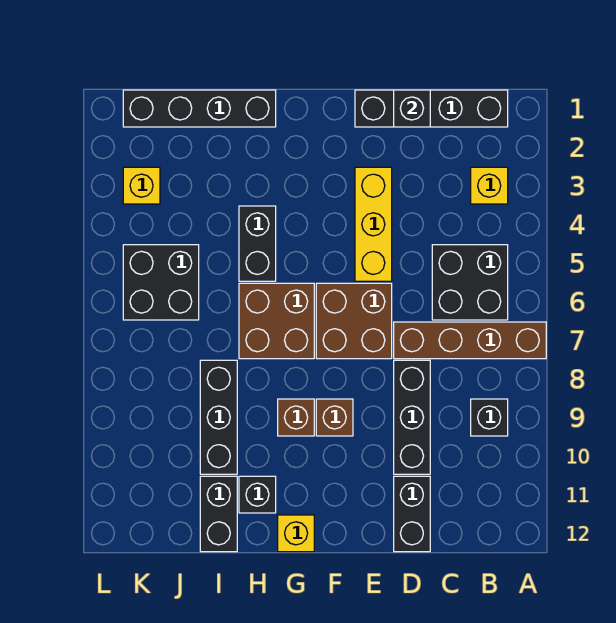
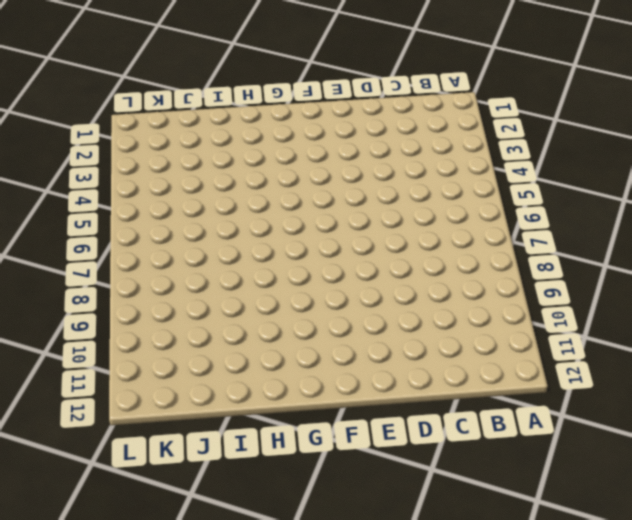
none -> brown brick A7:D7 level 1
none -> black brick B1:E1 level 1
none -> yellow brick B3 level 1

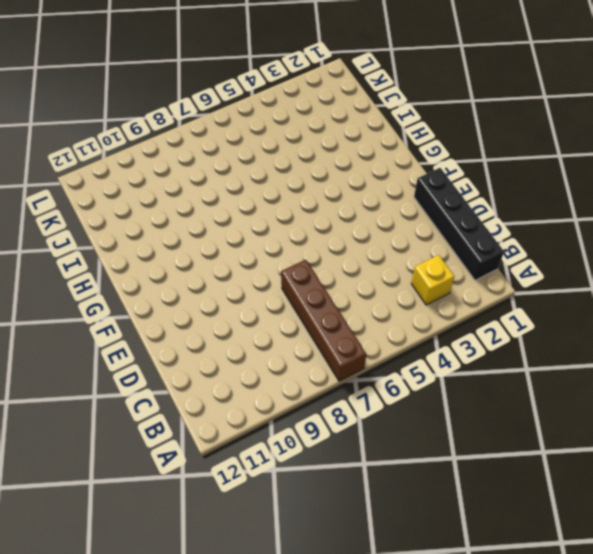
none -> black brick B5:C6 level 1
none -> black brick B9 level 1
none -> black brick D8:D10 level 1

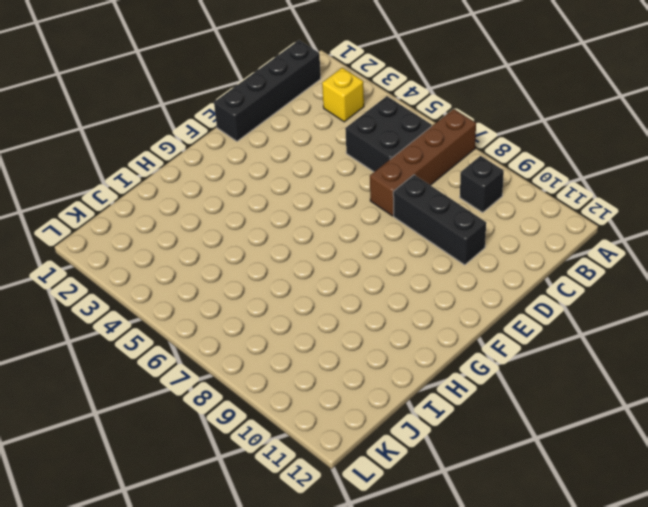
none -> black brick D11:D12 level 1
none -> yellow brick E3:E5 level 1
none -> brown brick E6:F7 level 1

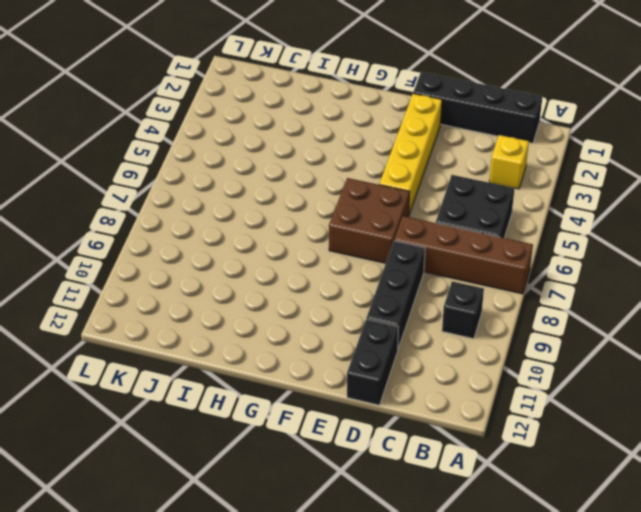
yellow brick E2:E5 level 1 -> yellow brick E3:E5 level 1
none -> brown brick F9 level 1
none -> brown brick G6:H7 level 1
none -> brown brick G9 level 1

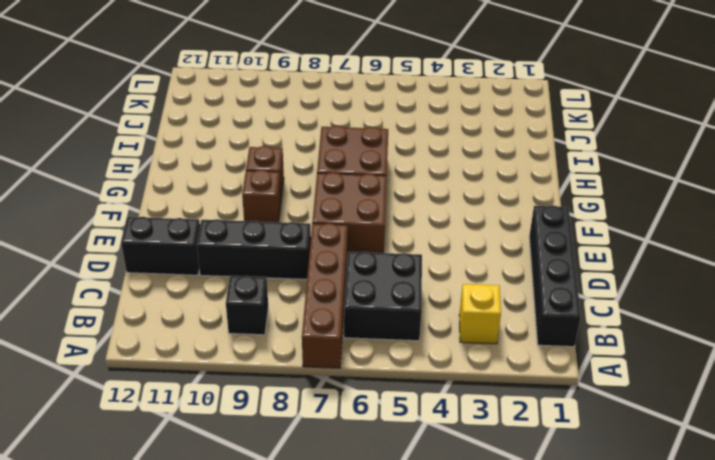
none -> yellow brick E3:E5 level 1
none -> yellow brick G12 level 1
none -> black brick H1:K1 level 1

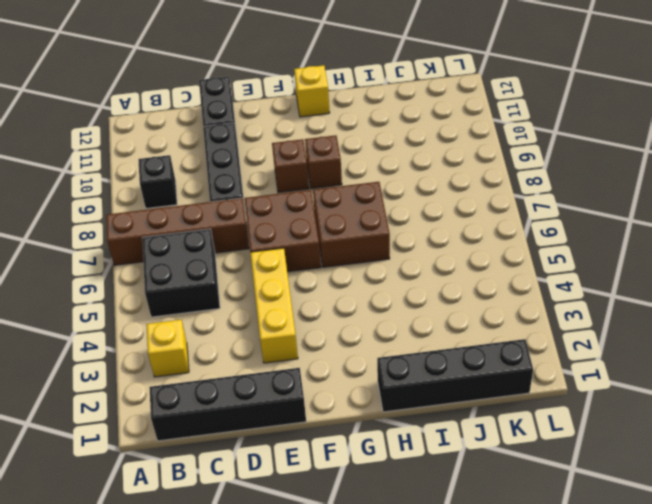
none -> black brick H4:H5 level 1
none -> black brick H11 level 1
none -> black brick I8:I10 level 1

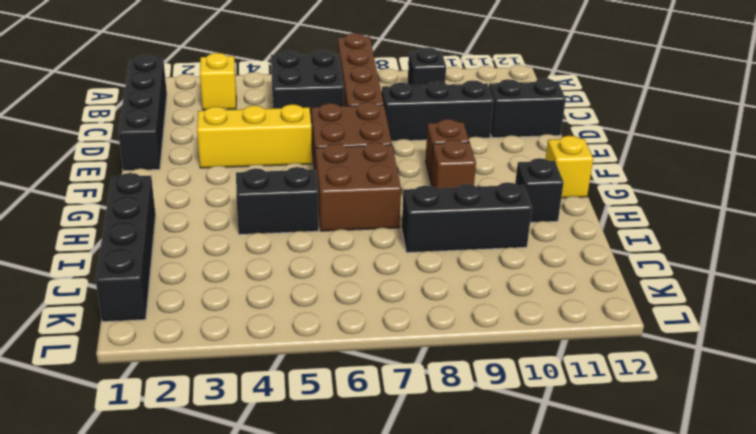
none -> black brick I11:I12 level 1
none -> black brick J5:K6 level 1
none -> yellow brick K3 level 1

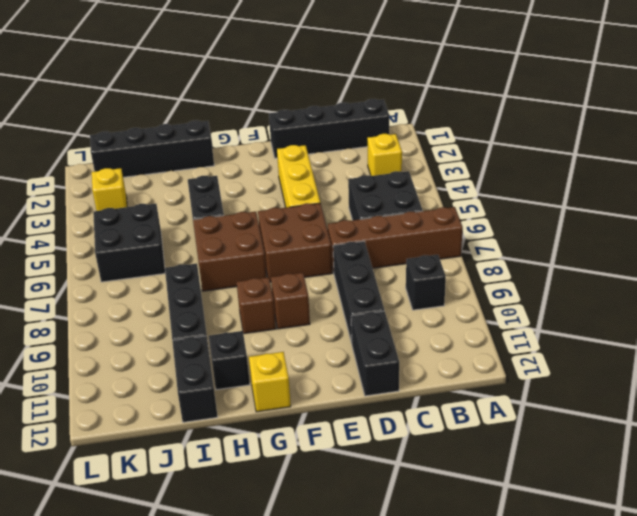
none -> black brick D1 level 2

